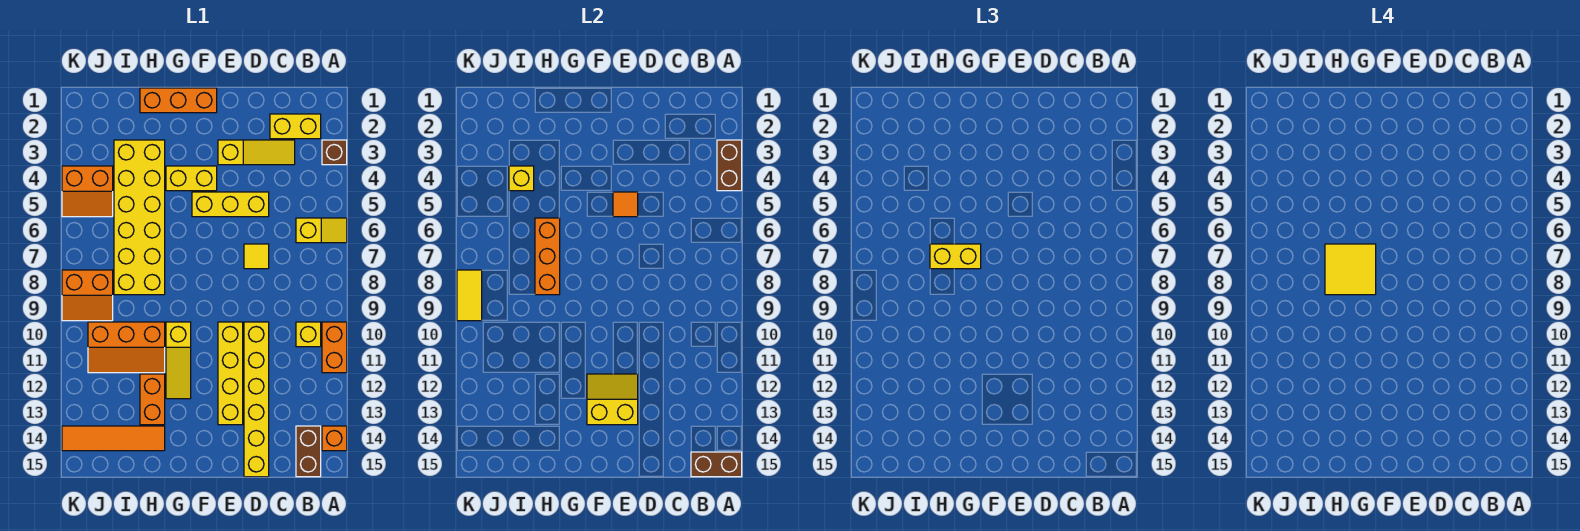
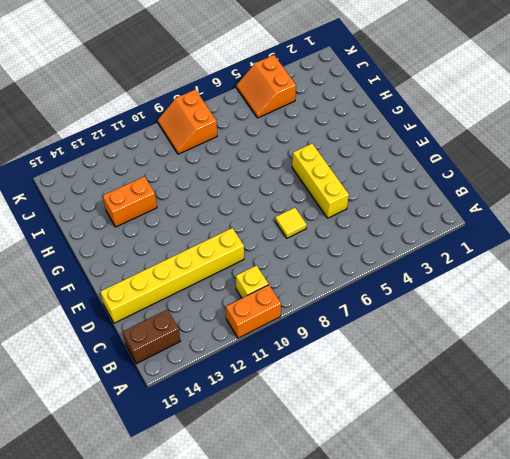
none -> brown brick A3 level 1
none -> yellow slope A6:B6 level 1 top B
none -> orange brick A14 level 1
none -> yellow brick B2:C2 level 1

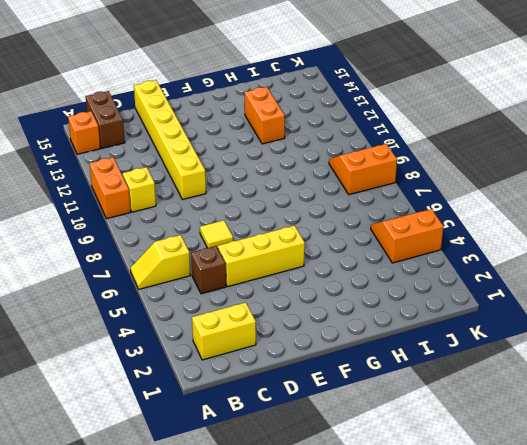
brown brick C5 level 1 -> brown brick A3 level 1
none -> yellow slope C3:E3 level 1 top E
none -> yellow brick E10:E13 level 1
none -> orange brick F1:H1 level 1
none -> yellow brick F4:G4 level 1

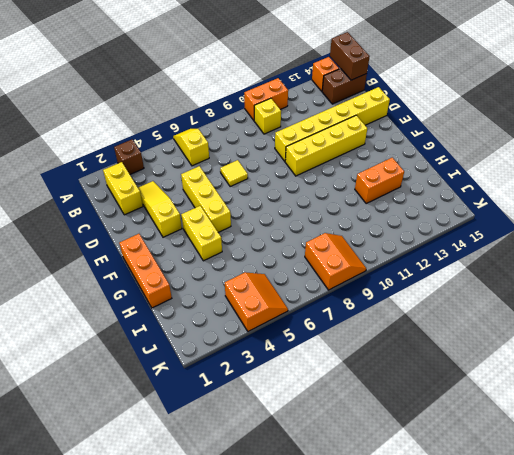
none -> yellow slope G10:G12 level 1 top 10
none -> yellow brick H3:I8 level 1
none -> orange slope H10:J11 level 1 top 10
none -> orange tile H14:K14 level 1

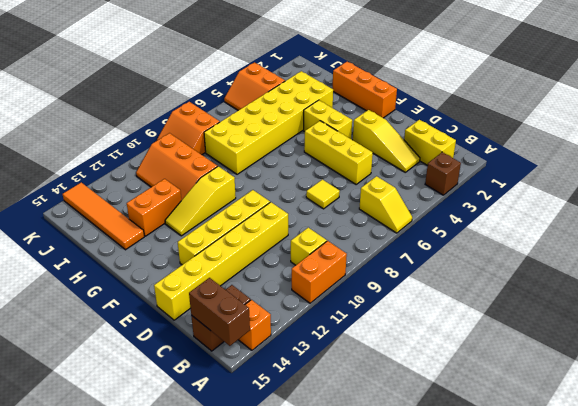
none -> brown brick A3:A4 level 2
none -> orange tile E5 level 2
none -> yellow slope E12:F13 level 2 top 13
none -> orange brick H6:H8 level 2

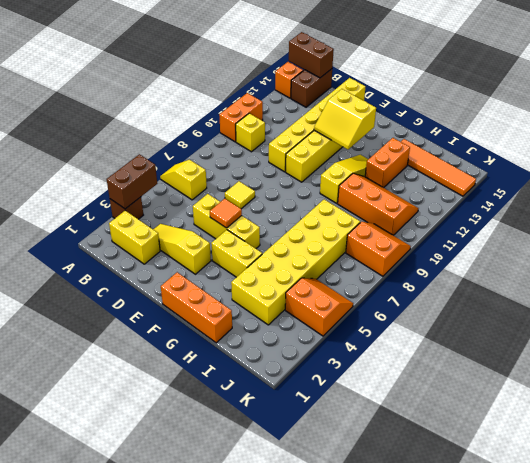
none -> orange brick H6:H8 level 2
none -> yellow brick I4 level 2
none -> yellow tile K8:K9 level 2
none -> yellow brick G7:H7 level 3

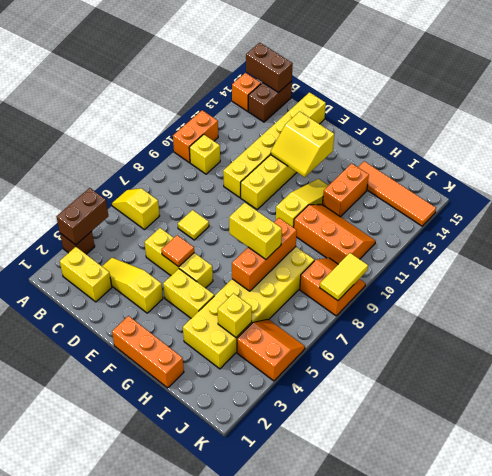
none -> yellow tile G7:H8 level 4

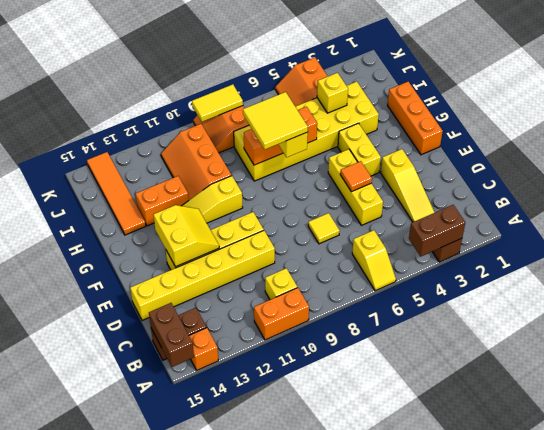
none -> yellow brick B2:C2 level 1

